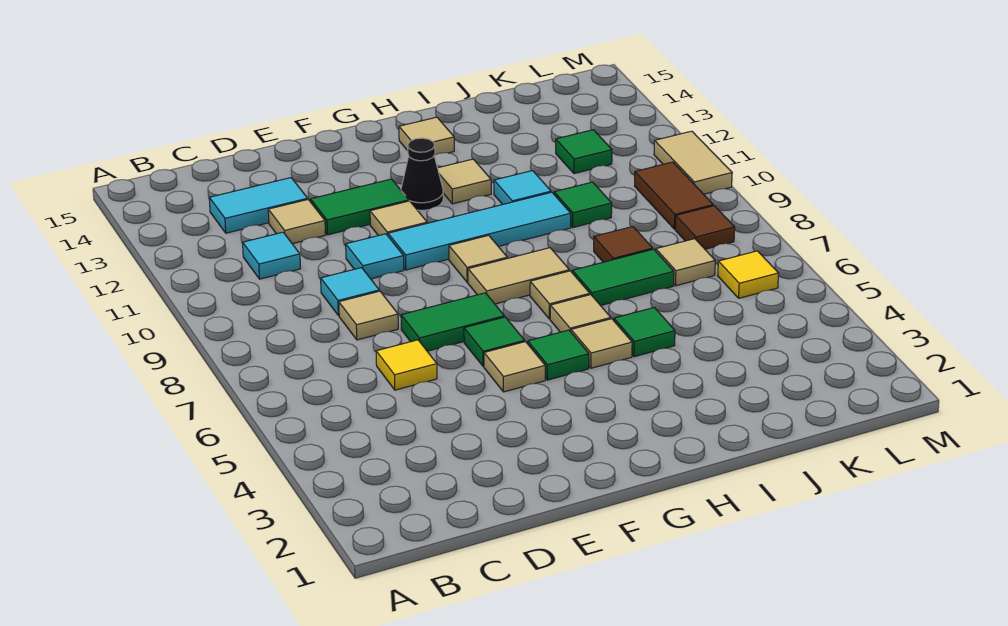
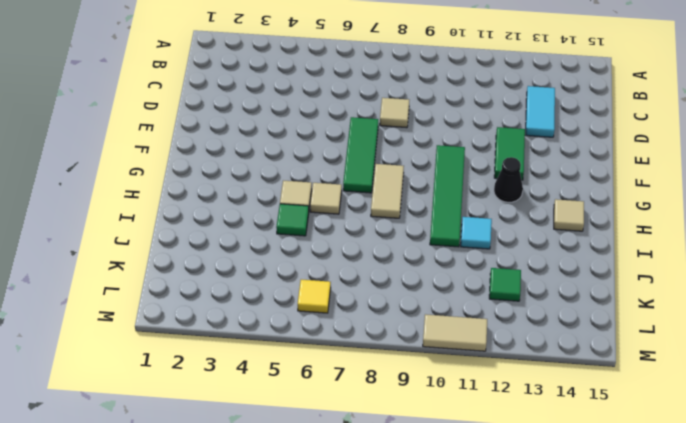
green tile E7:G7 level 1 -> green tile E7:F7 level 1
green tile F10:I10 level 1 -> cyan tile F10:I10 level 1
none -> cyan tile C11 level 1
none -> yellow tile D6 level 1
none -> cyan tile D9 level 1
none -> tan tile D12 level 1

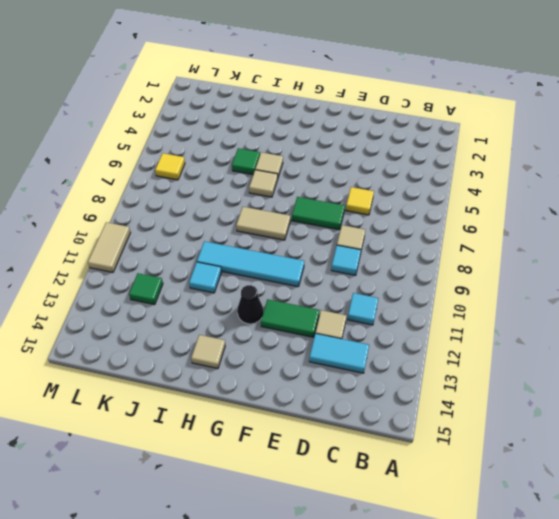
none -> cyan tile E10 level 1
none -> tan tile F5 level 1
none -> green tile F6 level 1
none -> tan tile F11 level 1

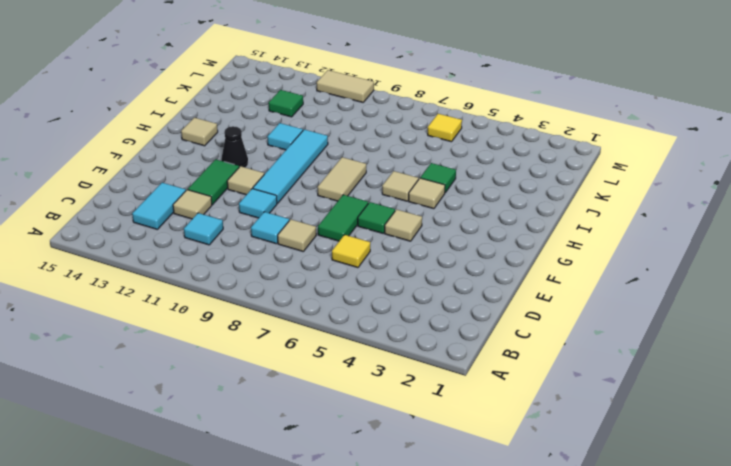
none -> green tile G5 level 1
none -> tan tile G9 level 1
none -> tan tile H7 level 1
none -> tan tile H12 level 1

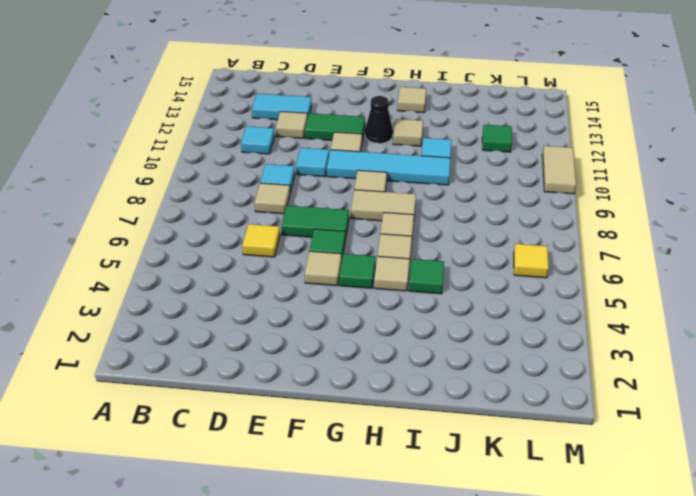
none -> green tile I7:J7 level 1
none -> brown tile J8 level 1
none -> green tile J10 level 1
none -> tan tile K7 level 1

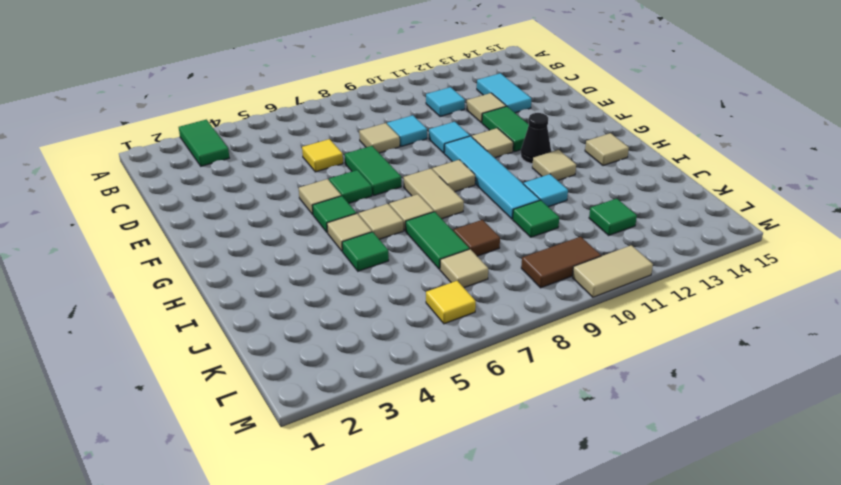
green tile A3:B3 level 1 -> none
none -> brown tile L8 level 1

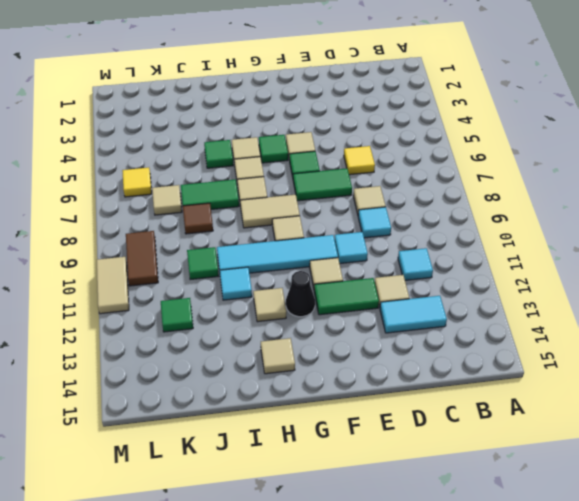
none -> brown tile L8 level 1

